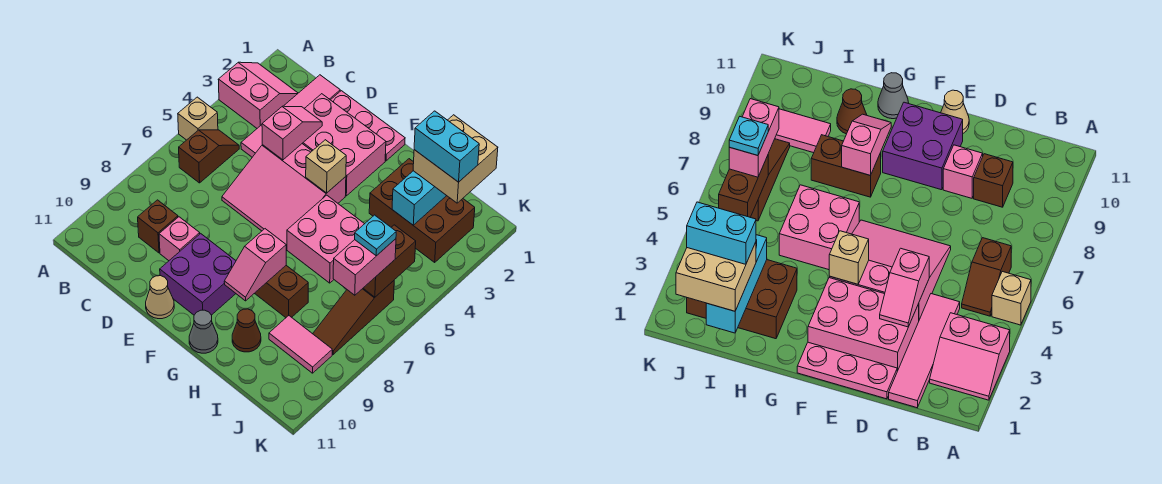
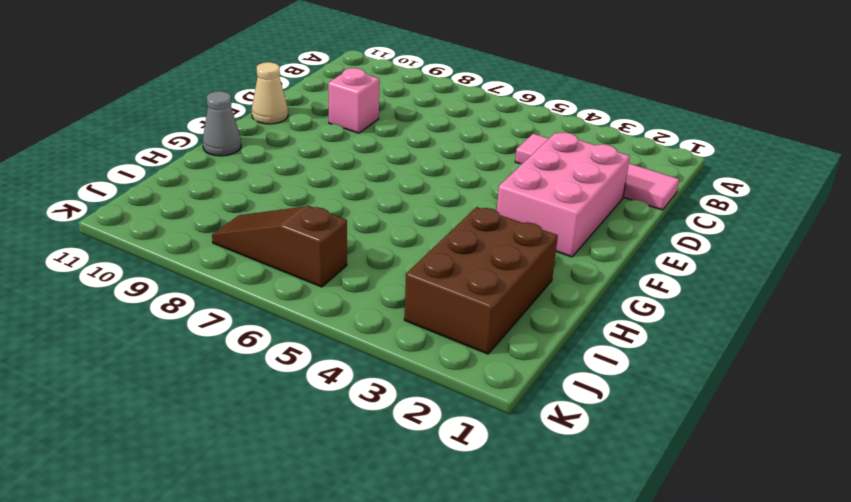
none -> pink slope A2:B3 level 1 top 3
none -> tan brick A5 level 1
none -> brown slope B5:B6 level 1 top 6

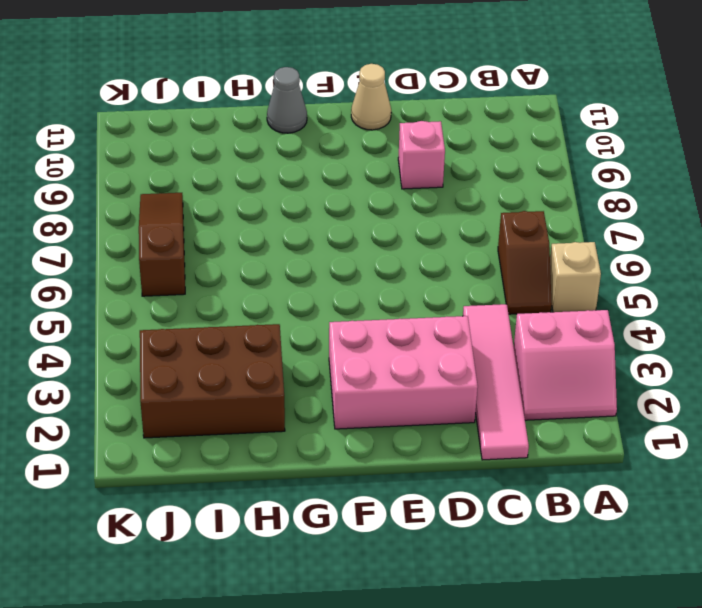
none -> brown brick C9 level 1
none -> pink plate D1:F1 level 1
none -> pink slope D4:F6 level 1 top 4

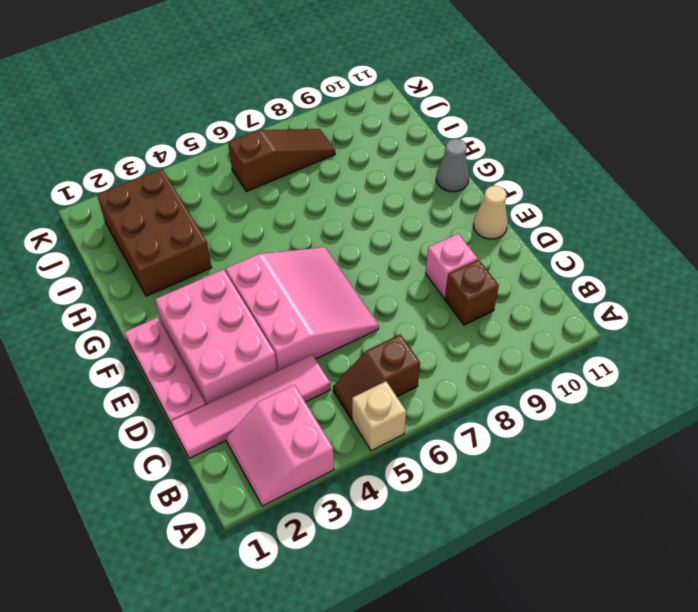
none -> purple brick E9:F10 level 1
none -> pink brick G5:H6 level 1
none -> brown brick G8:H8 level 1

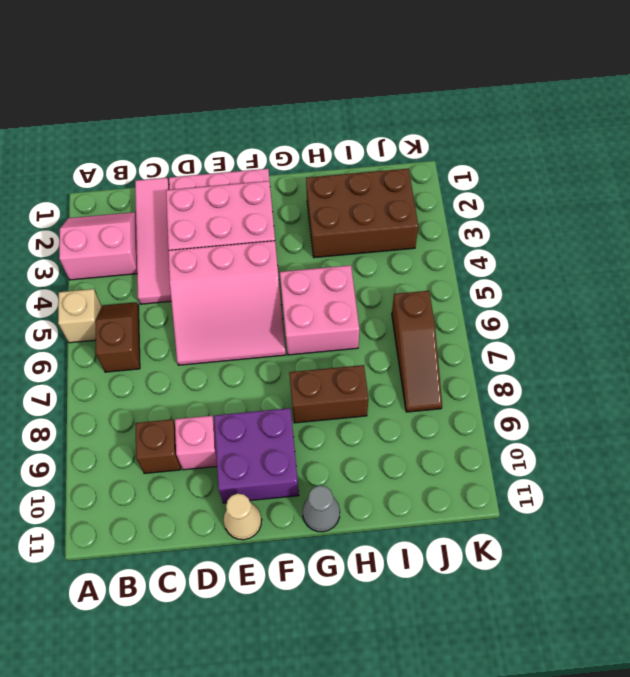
none -> brown cone H10 level 1
none -> pink tile I9:J9 level 1
none -> pink slope D3:D4 level 2 top 4

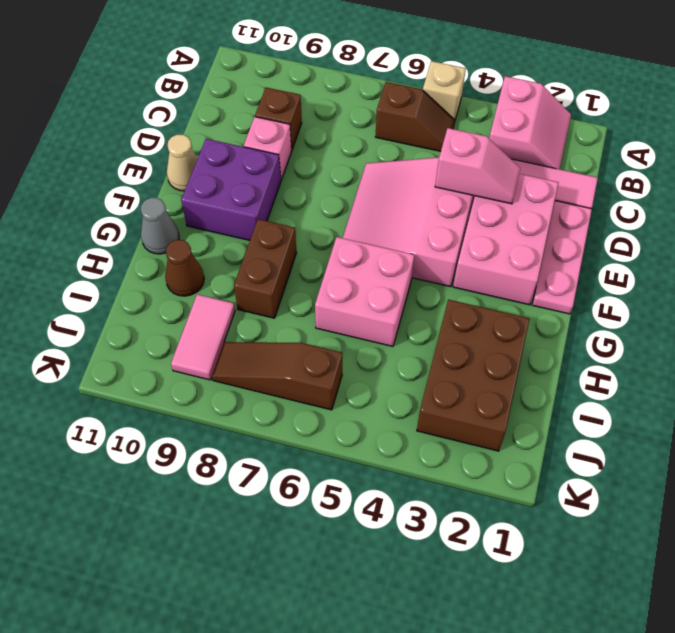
none -> tan brick F4 level 2
none -> pink slope G8:G9 level 2 top 8
none -> cyan brick I1:I3 level 2

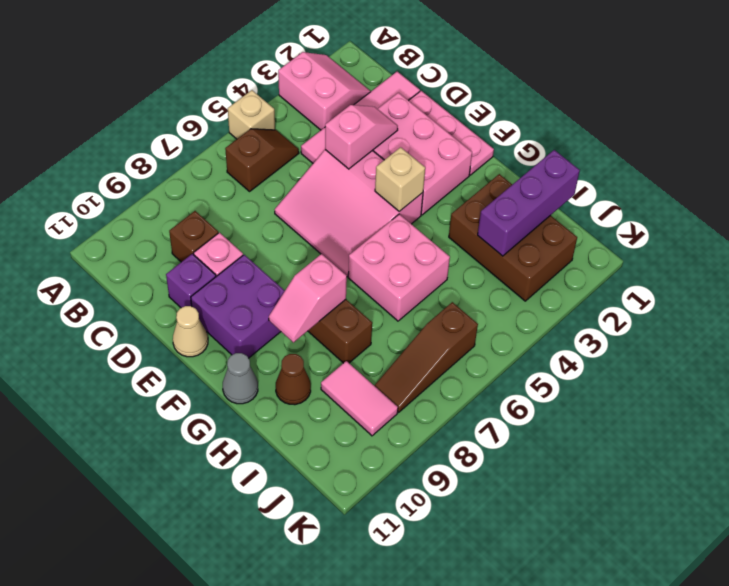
purple brick D10 level 1 -> none
purple brick I1:I3 level 2 -> cyan brick I1:I3 level 2
none -> brown brick J5:J6 level 2
none -> tan brick I1:J2 level 3
none -> pink brick J6:J7 level 3

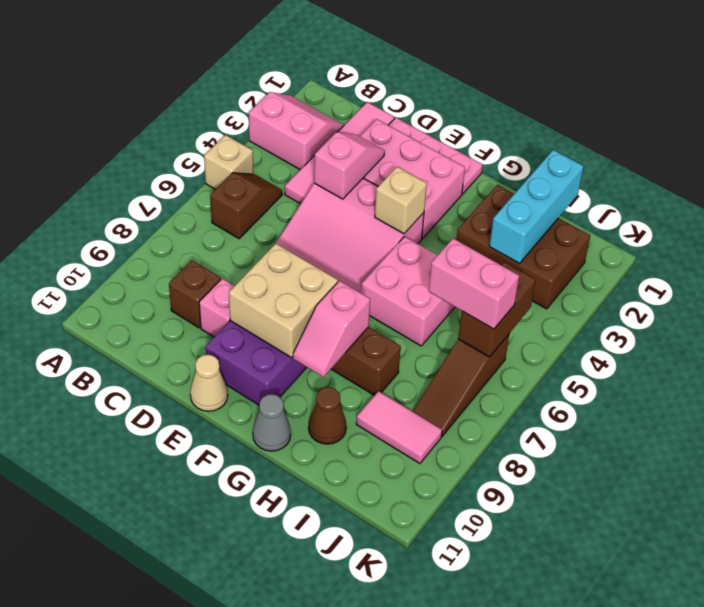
tan brick E8:F9 level 2 -> tan brick I1:J2 level 3
pink brick I6:J6 level 3 -> pink brick J6:J7 level 3
none -> cyan brick I2:J2 level 4
none -> cyan plate J6 level 4

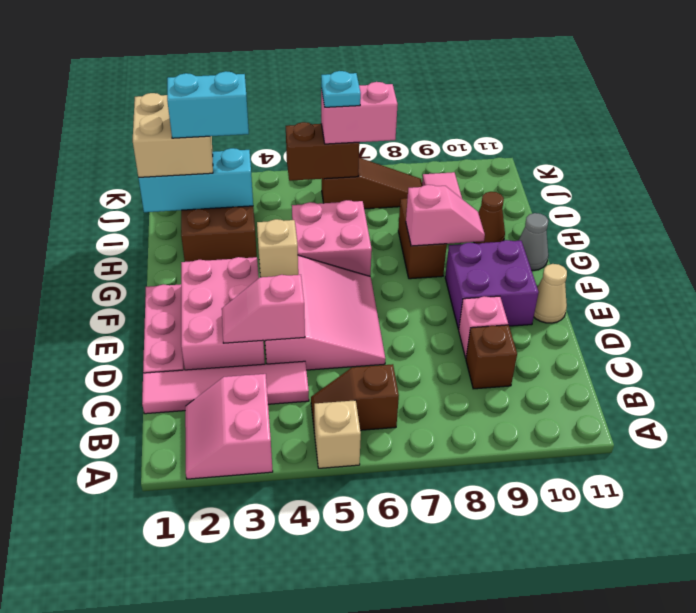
cyan brick I2:I3 level 4 -> cyan brick I2:J2 level 4

